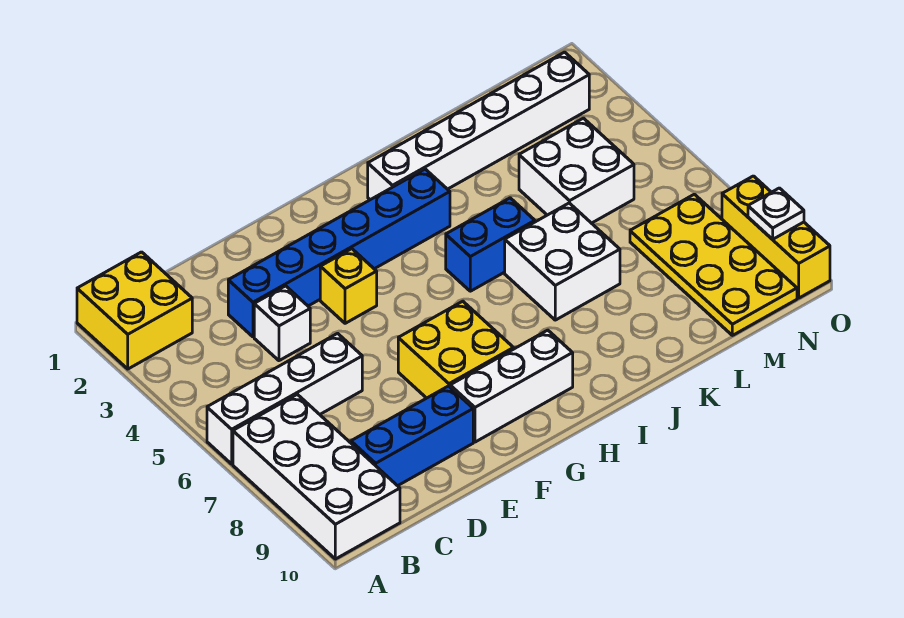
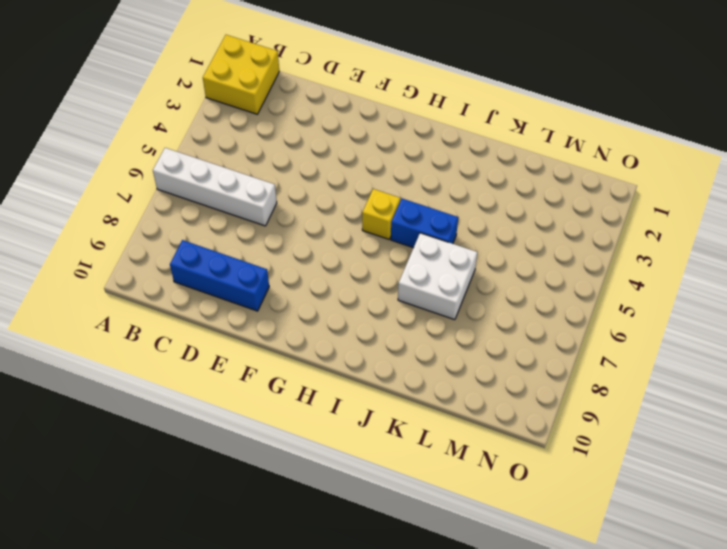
yellow brick H5 level 1 -> yellow brick F4 level 1
none -> white brick A7:B10 level 1
none -> blue brick D3:I3 level 1
none -> white brick D4 level 1

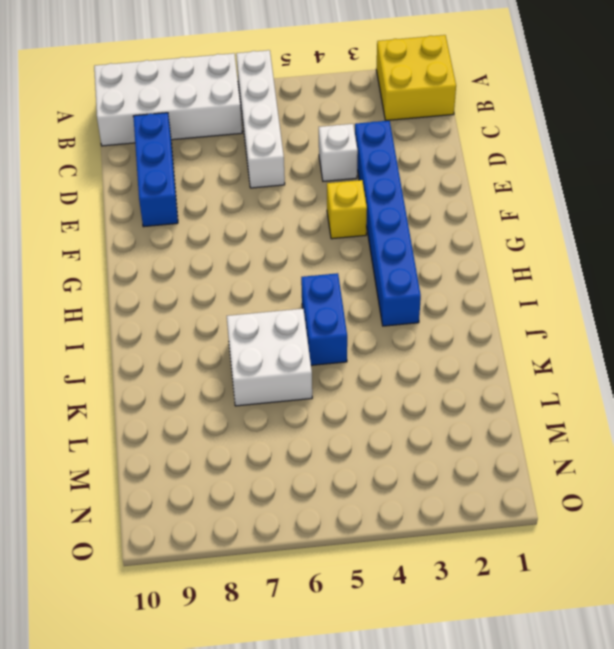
none -> yellow brick F7:G8 level 1
none -> white brick F9:H9 level 1
none -> white brick I2:N2 level 1

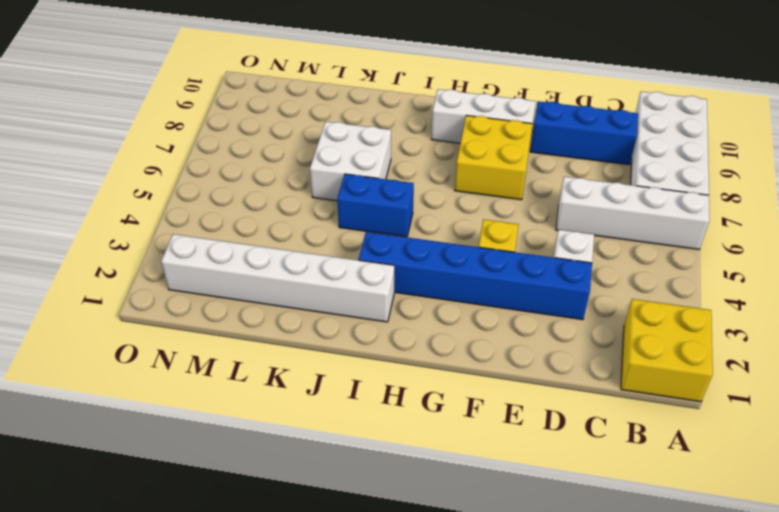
none -> white brick L4:M5 level 1
none -> yellow plate M7:N10 level 1
none -> yellow brick O8:O10 level 1

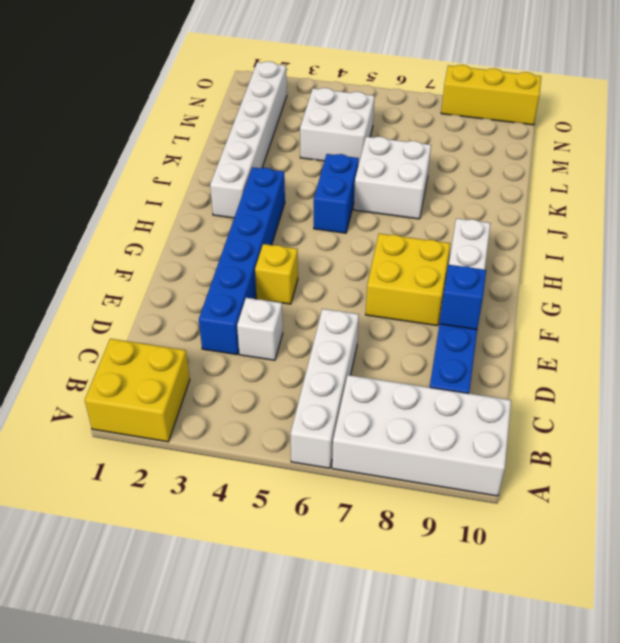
blue brick E9 level 2 -> none
none -> yellow plate M7:N10 level 1
none -> white plate O9 level 2

